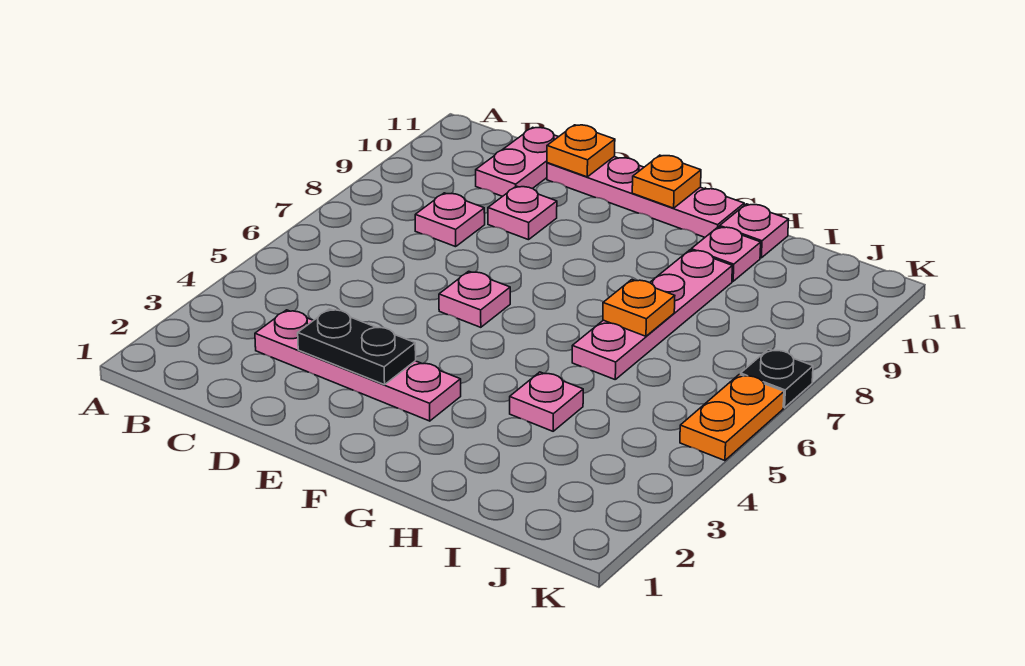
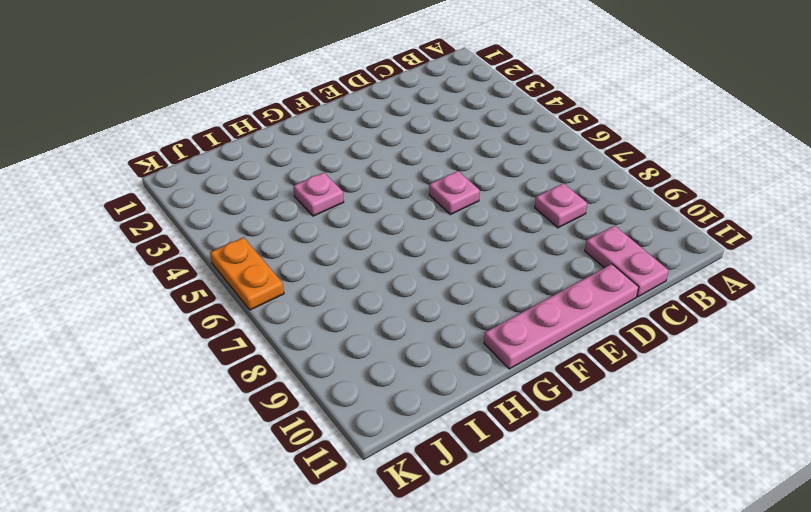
none -> pink plate C3:F3 level 1
none -> pink plate D9 level 1
none -> pink plate H6:H9 level 1

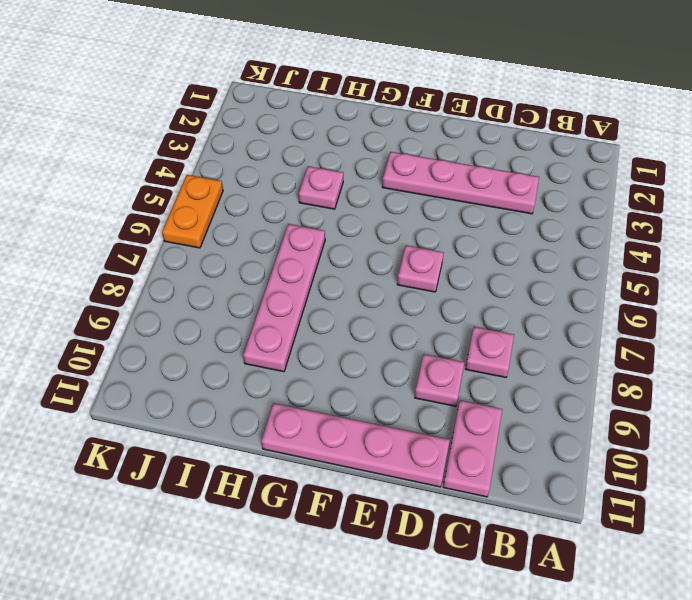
none -> pink plate H10 level 1
none -> pink plate H11 level 1
none -> black plate K7 level 1

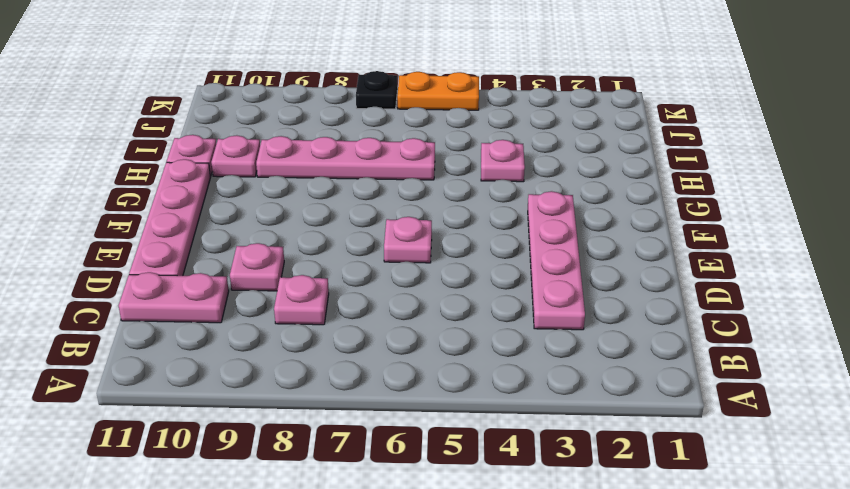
none -> black plate D3:E3 level 2
none -> orange plate D11 level 2
none -> orange plate F11 level 2

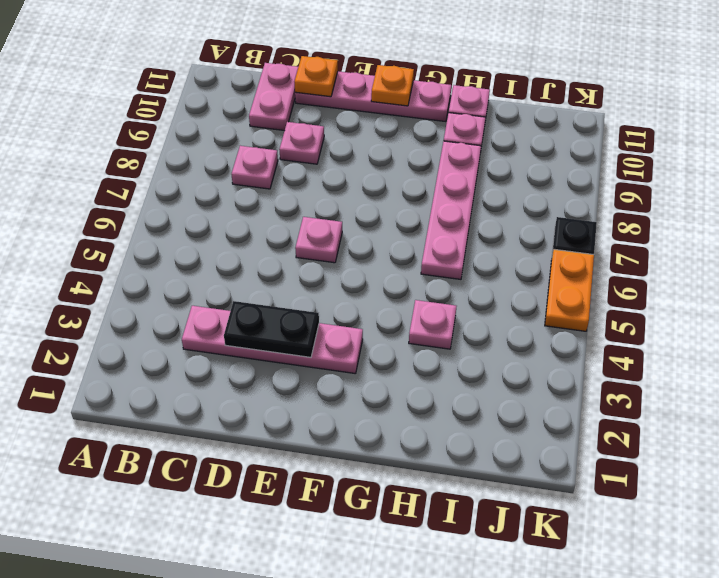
none -> orange plate H7 level 2

